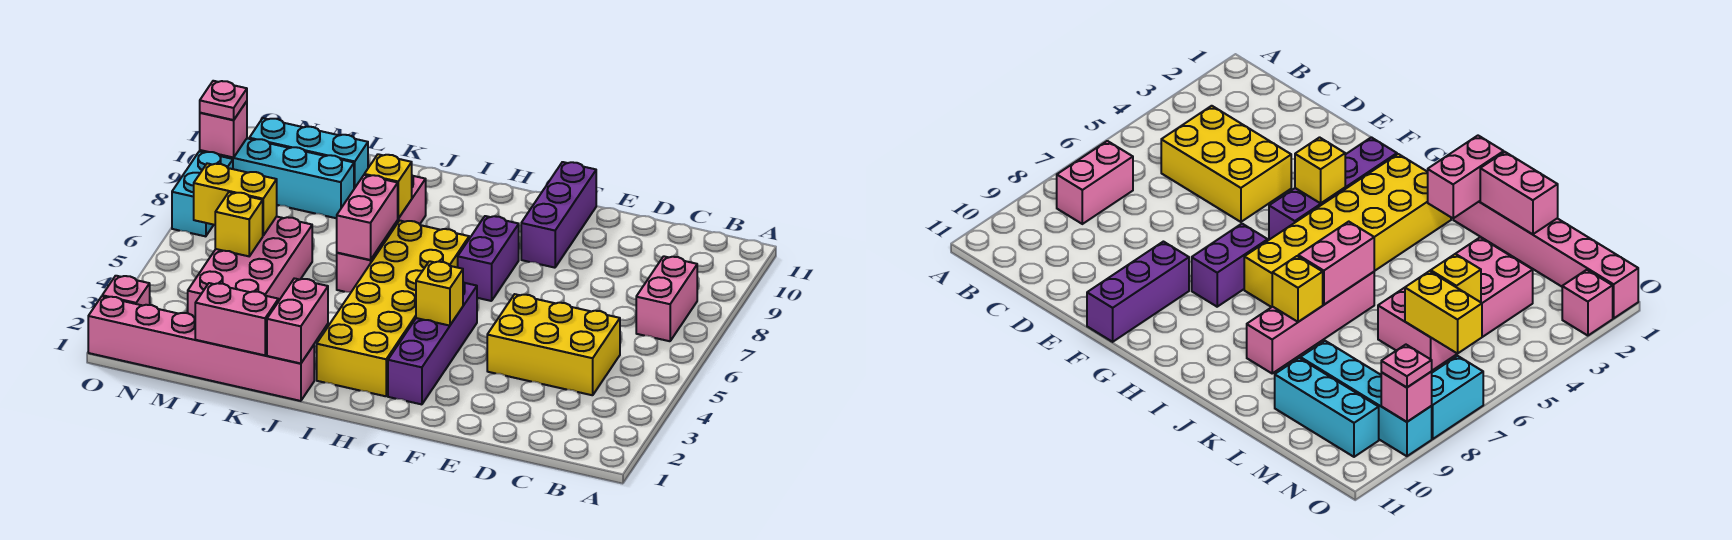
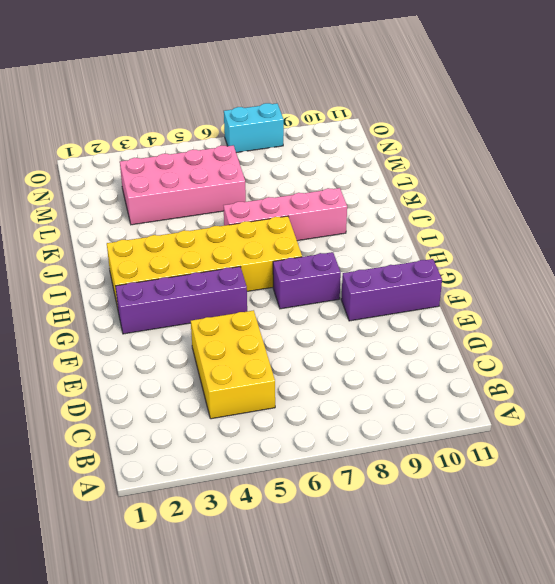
none -> pink brick B7:B8 level 1
none -> pink brick J1:O1 level 1
none -> cyan brick L9:O9 level 1

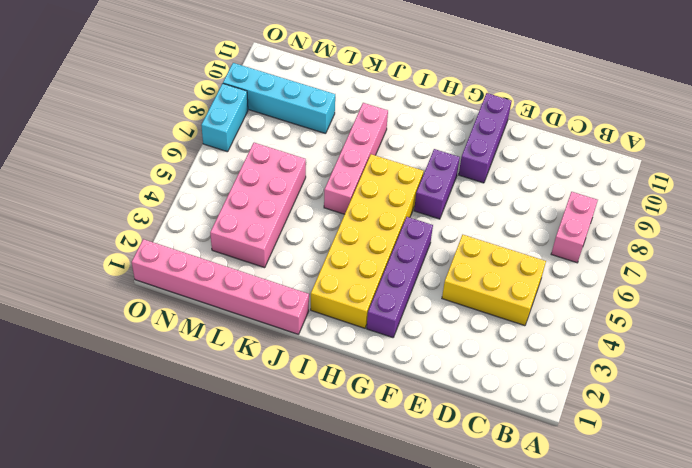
none -> cyan brick L10:N10 level 1
none -> pink brick O2 level 1
none -> yellow brick G4 level 2

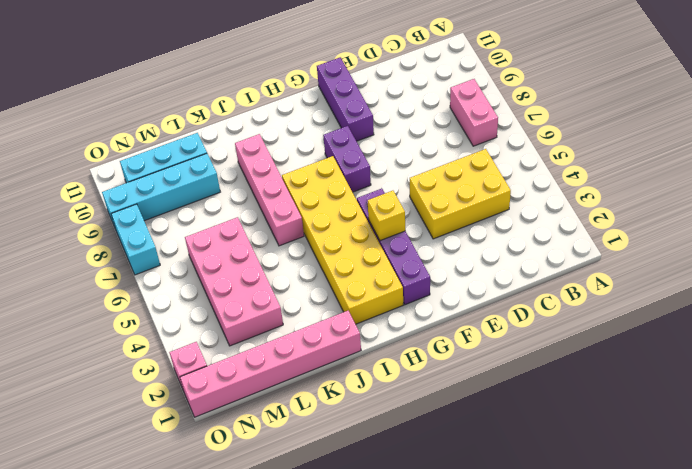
none -> pink brick J1:J2 level 2
none -> pink brick J6:J7 level 2
none -> yellow brick J8 level 2

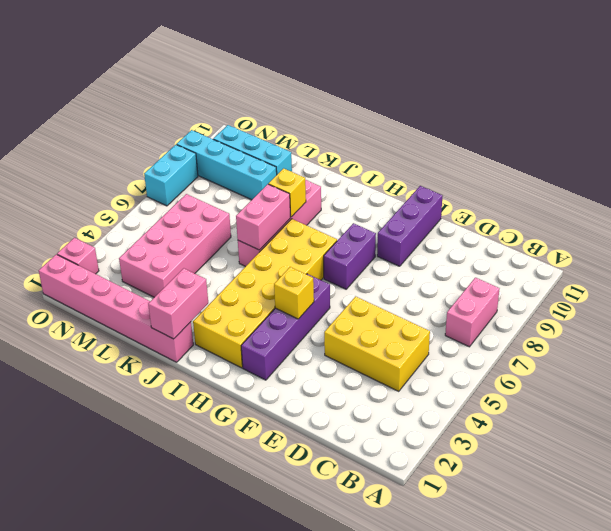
none -> pink brick K1:L1 level 2
none -> yellow brick M5 level 2
none -> yellow brick M6:N6 level 2

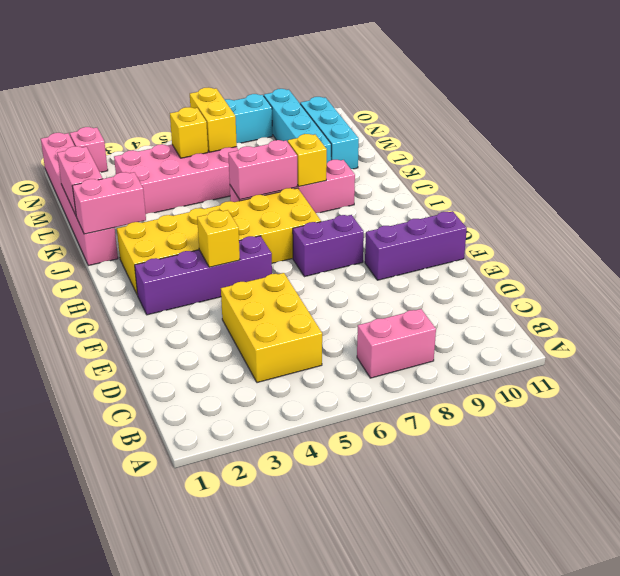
none -> pink brick O9 level 2
none -> pink plate O9 level 3

